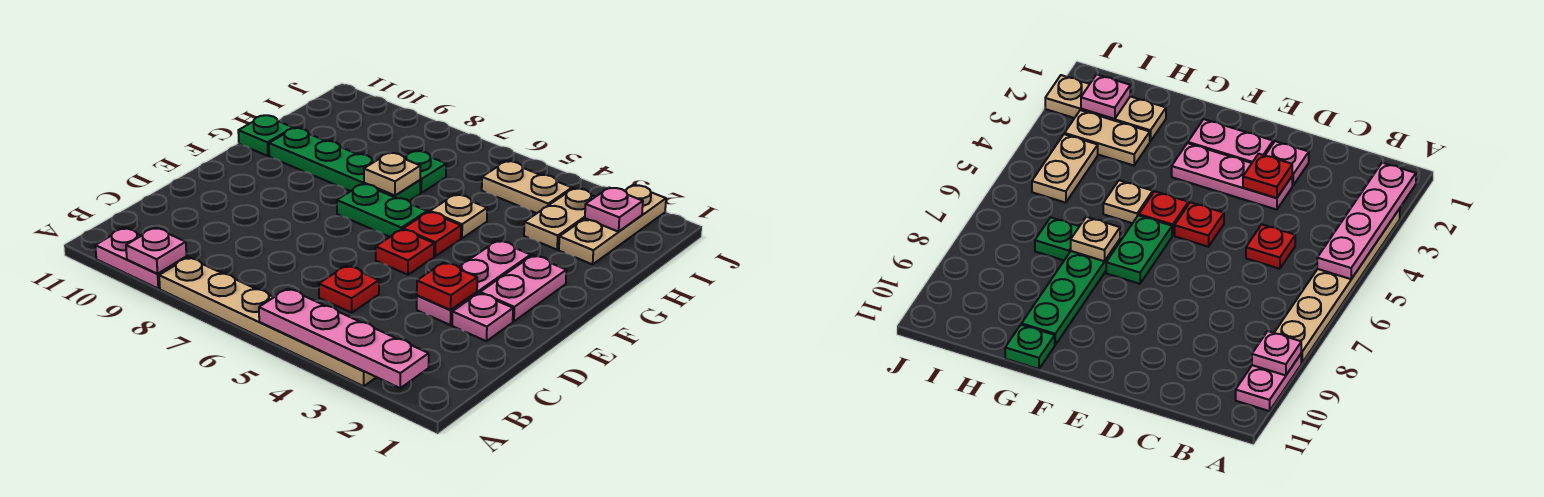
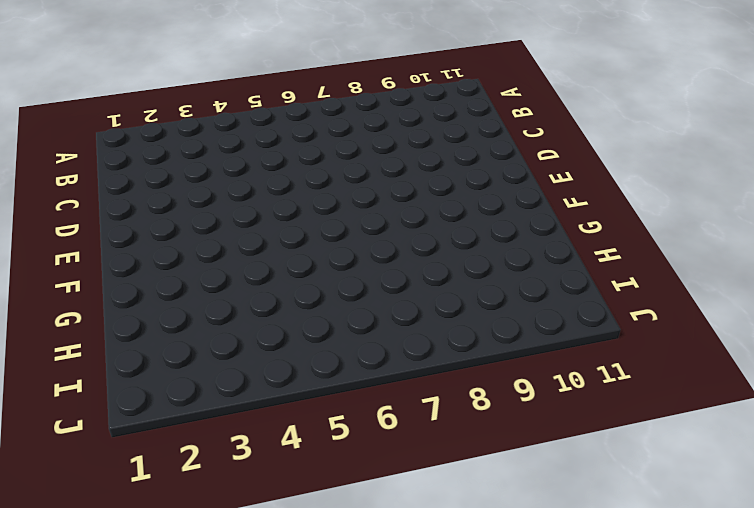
none -> tan plate A3:A8 level 1
none -> pink plate A9:A10 level 1
none -> red plate C5 level 1

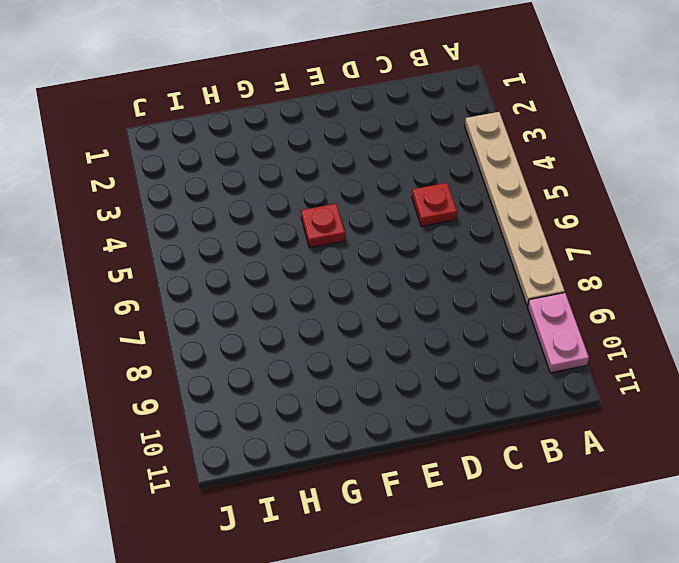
none -> pink plate D2 level 1
none -> pink plate D3:F3 level 1
none -> pink plate E2:F2 level 1

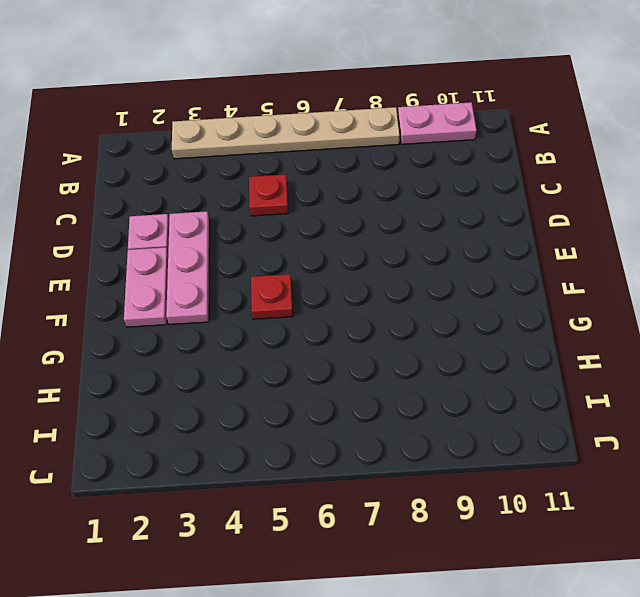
none -> red plate E5 level 1
none -> green plate F6:F7 level 1
none -> tan plate G5 level 1

